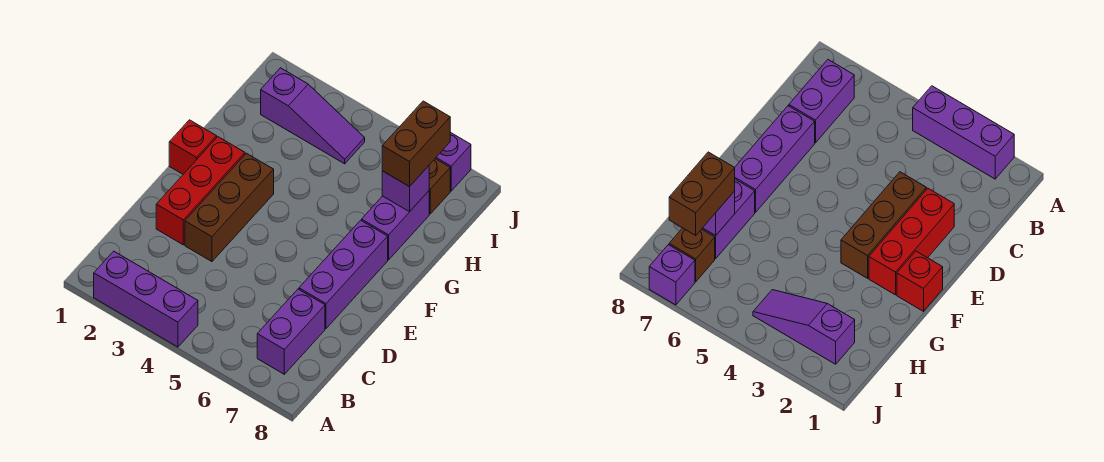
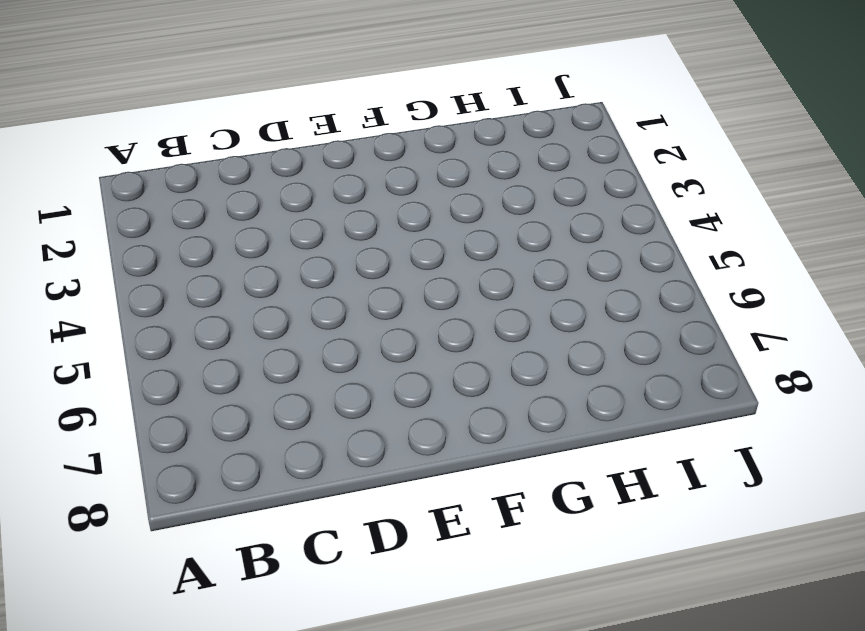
none -> purple brick A2:A4 level 1
none -> purple brick B7:C7 level 1
none -> red brick D2:F2 level 1

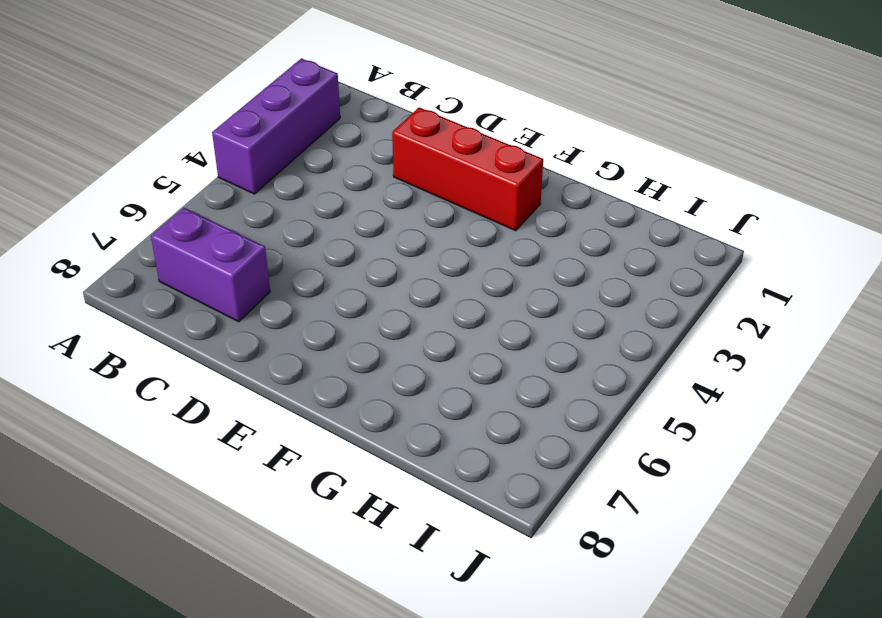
none -> brown brick D3:F3 level 1
none -> purple brick D7:F7 level 1
none -> red brick F1 level 1

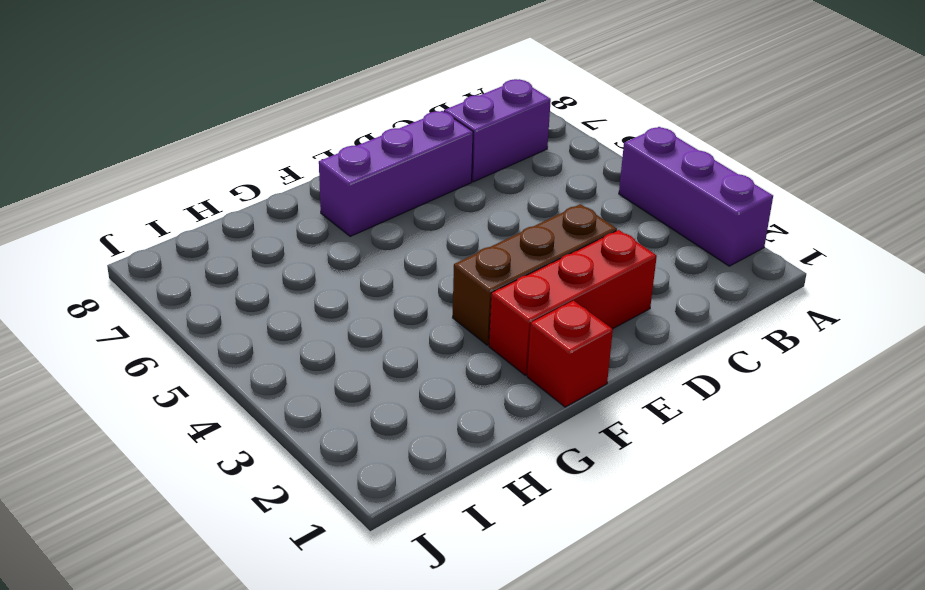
none -> purple brick G7:H7 level 1
none -> purple slope I2:I4 level 1 top 2
none -> brown brick I7 level 1

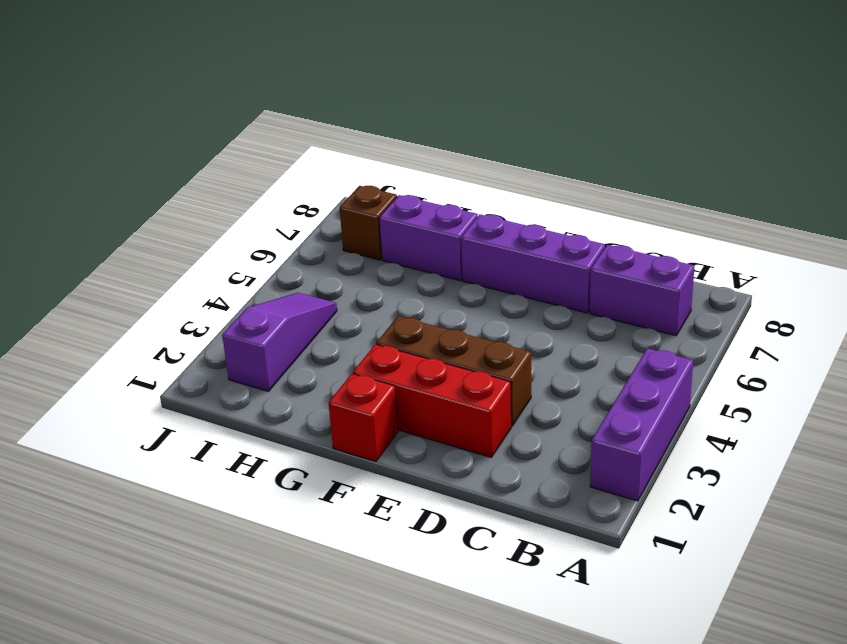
none -> purple brick J7 level 1
none -> purple brick H7 level 2
none -> brown brick H7:I7 level 3

